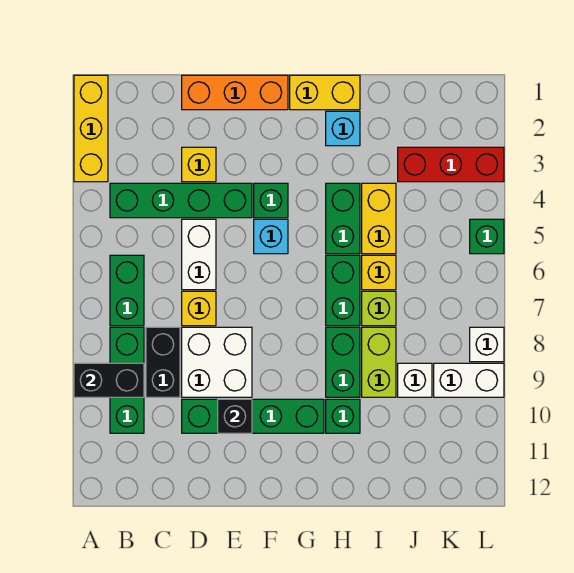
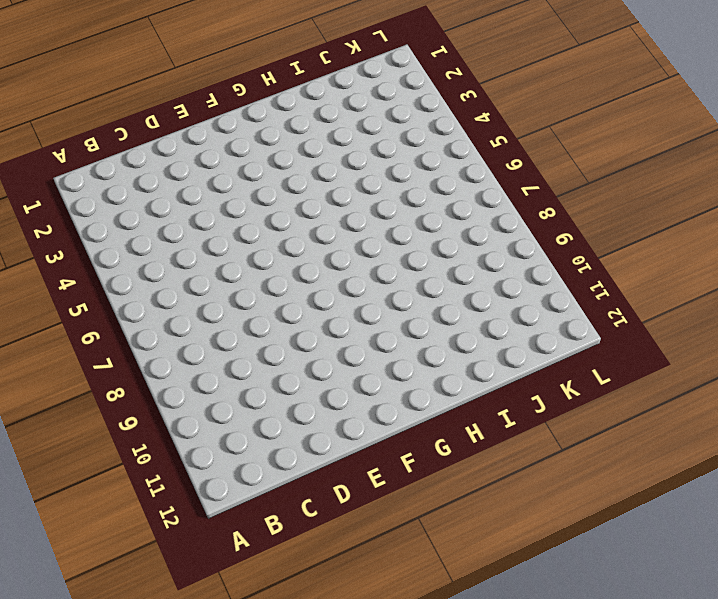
none -> yellow brick A1:A3 level 1
none -> green brick B4:E4 level 1
none -> green brick B6:B7 level 1
none -> green brick B8:B10 level 1

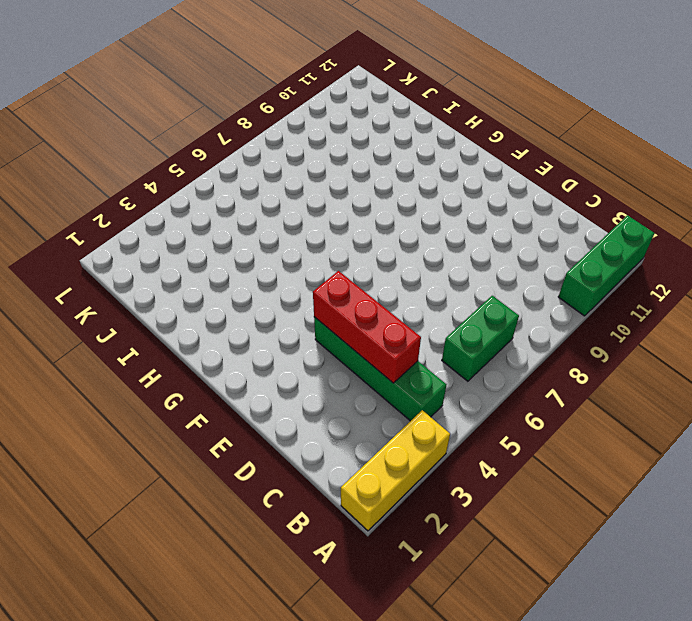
green brick A10:A12 level 1 -> green brick B8:B10 level 1
red brick C4:E4 level 2 -> red brick J3:L3 level 1
none -> black brick C8:C9 level 1
none -> orange brick D1:F1 level 1
none -> yellow brick D3 level 1
none -> white brick D5:D6 level 1

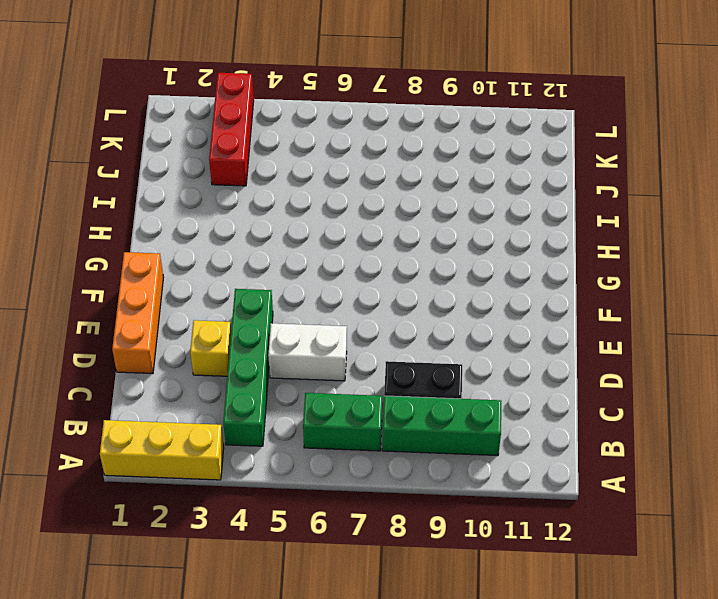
none -> yellow brick D7 level 1
none -> white brick D8:E9 level 1
none -> green brick D10:G10 level 1
none -> green brick F4 level 1

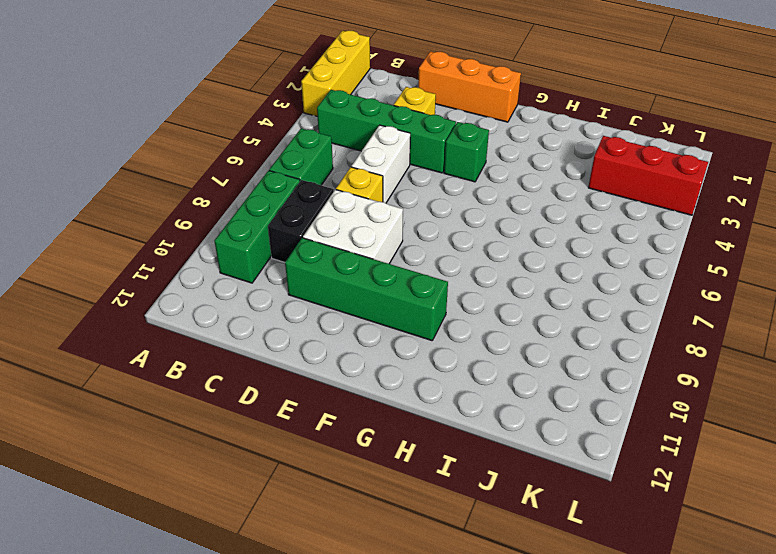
none -> cyan brick F5 level 1
none -> yellow brick G1:H1 level 1
none -> cyan brick H2 level 1
none -> green brick H4:H5 level 1

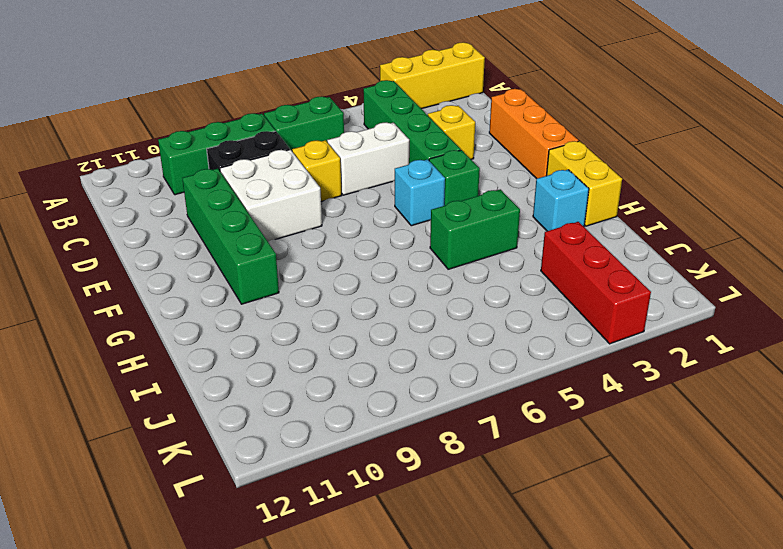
none -> green brick H6:H7 level 1
none -> green brick H8:H9 level 1
none -> green brick H10 level 1
none -> yellow brick I4:I5 level 1

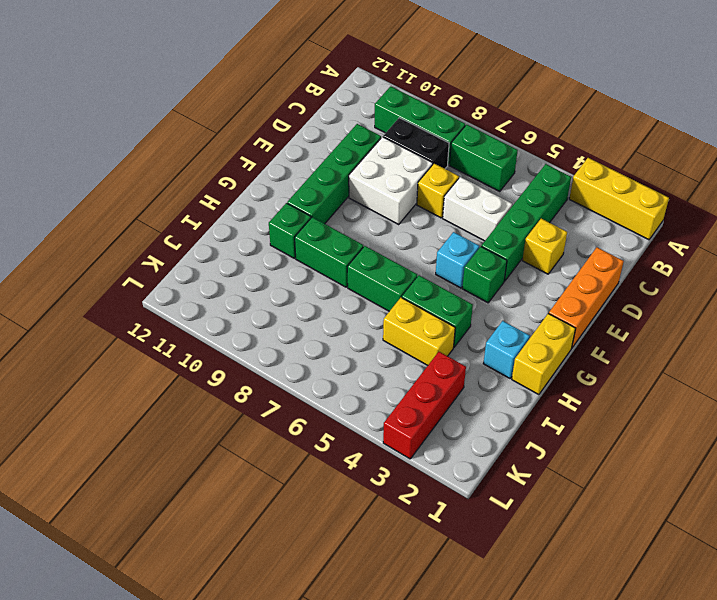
none -> yellow brick I6 level 1
none -> lime brick I7 level 1
none -> lime brick I8:I9 level 1
none -> white brick J9 level 1

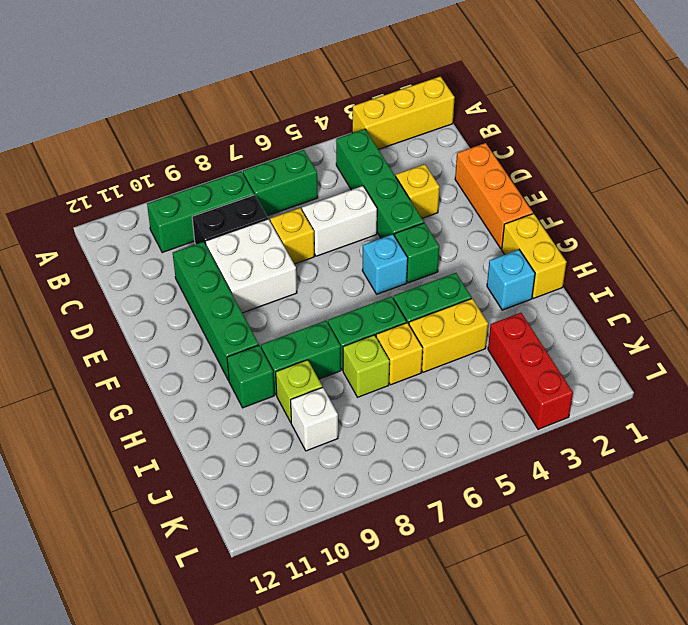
lime brick I9 level 1 -> lime brick I8:I9 level 1
none -> white brick K9:L9 level 1
none -> green brick L5 level 1
none -> white brick L8 level 1
none -> black brick A9:B9 level 2

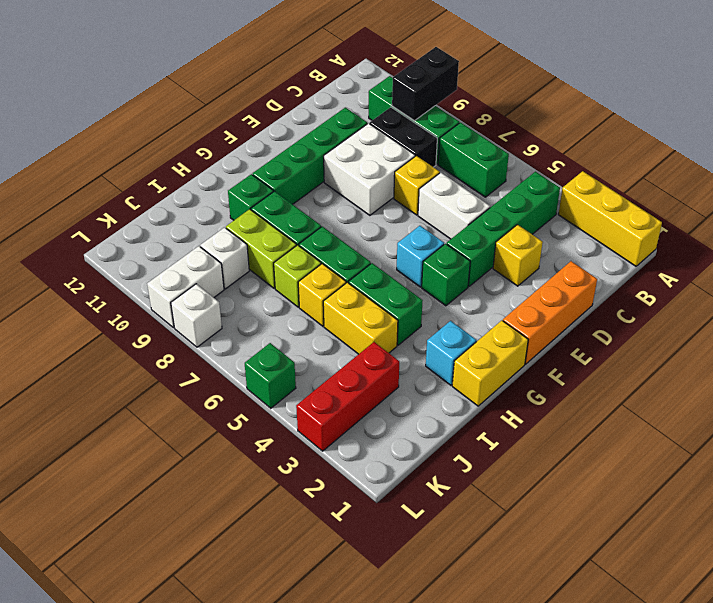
none -> black brick E10 level 2

